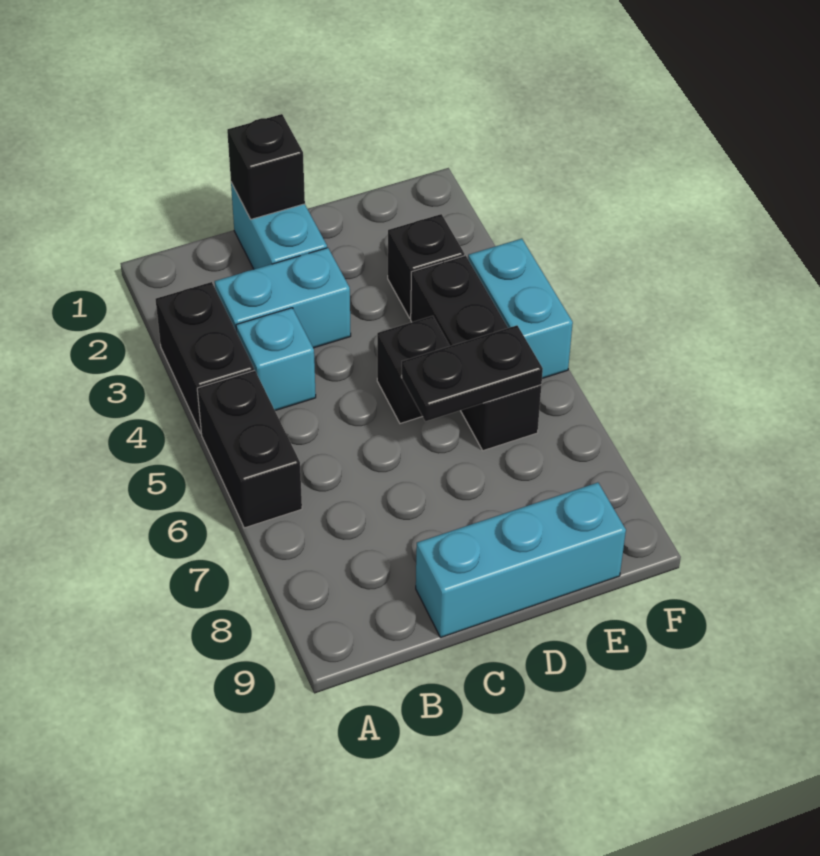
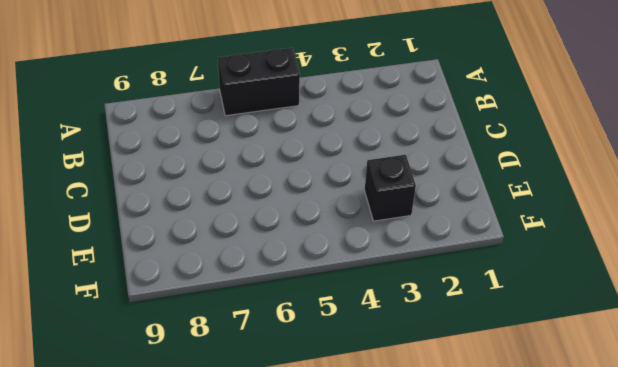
none -> black brick A3:A4 level 1
none -> cyan brick B3:C3 level 1
none -> cyan brick B4 level 1

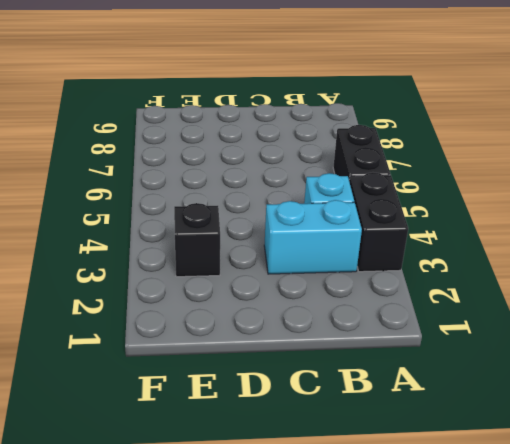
none -> cyan brick C1:C2 level 1
none -> cyan brick C9:E9 level 1
none -> black brick D5 level 1

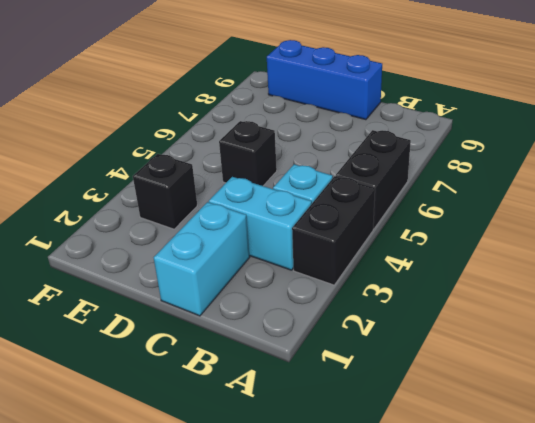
blue brick C9:E9 level 1 -> cyan brick C9:E9 level 1
none -> black brick E4:E6 level 1
none -> cyan brick F4:F5 level 1
none -> black brick C1 level 2

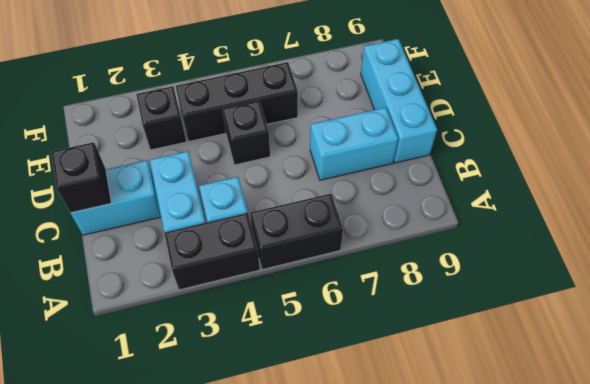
cyan brick C7:C8 level 1 -> cyan brick F4:F5 level 1
none -> black plate D6:E6 level 2

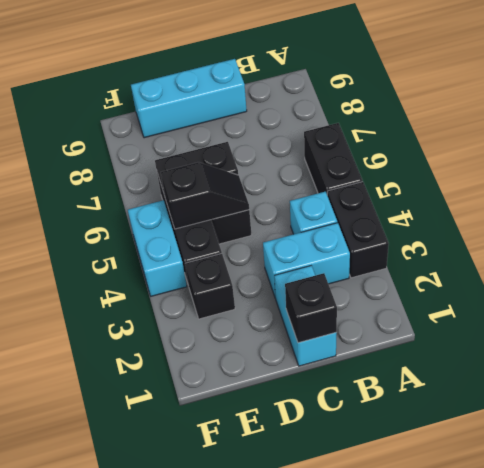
black slope D5:E5 level 2 top E -> none

